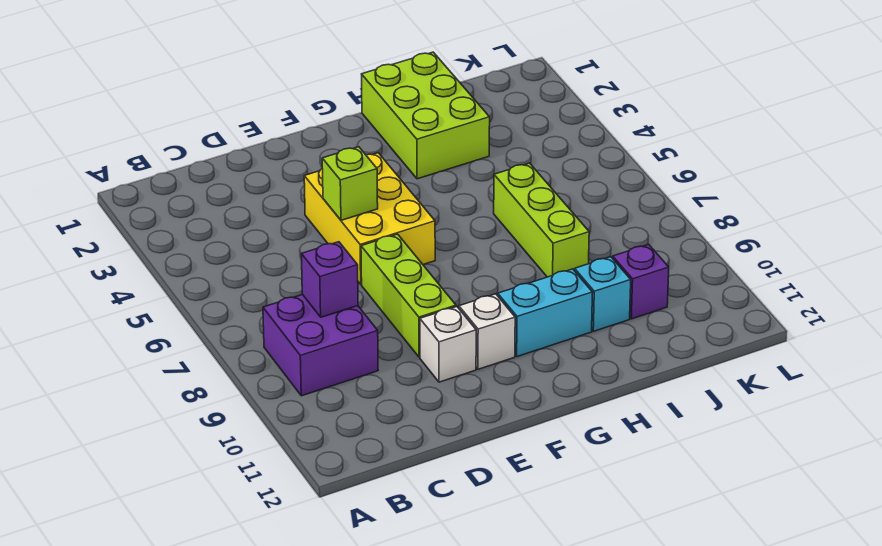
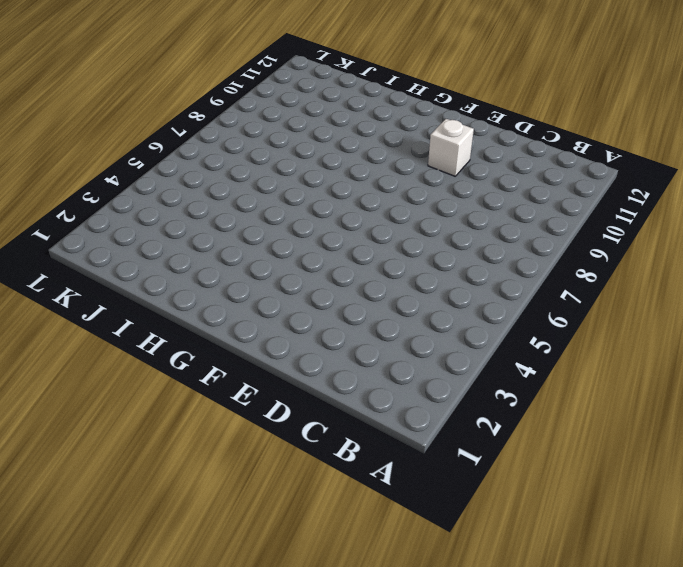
none -> purple brick B8:C9 level 1
none -> yellow brick E4:F6 level 1
none -> lime brick E7:E9 level 1

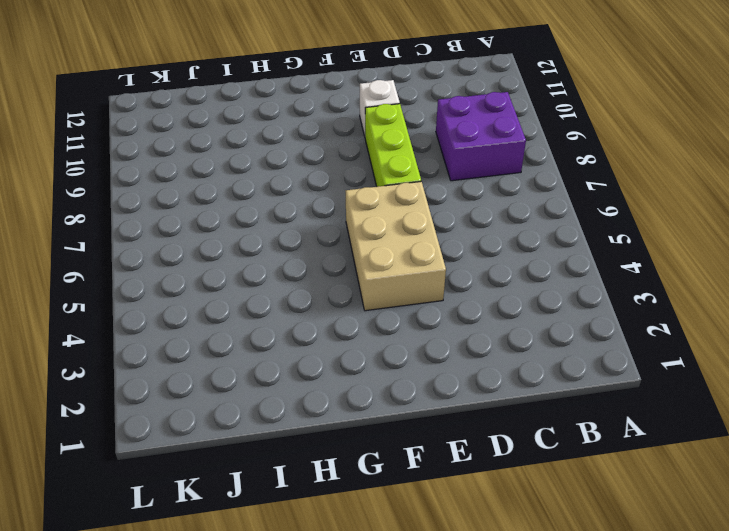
tan brick E4:F6 level 1 -> yellow brick E4:F6 level 1
none -> white brick F10 level 1
none -> cyan brick G10:H10 level 1
none -> lime brick H1:I3 level 1

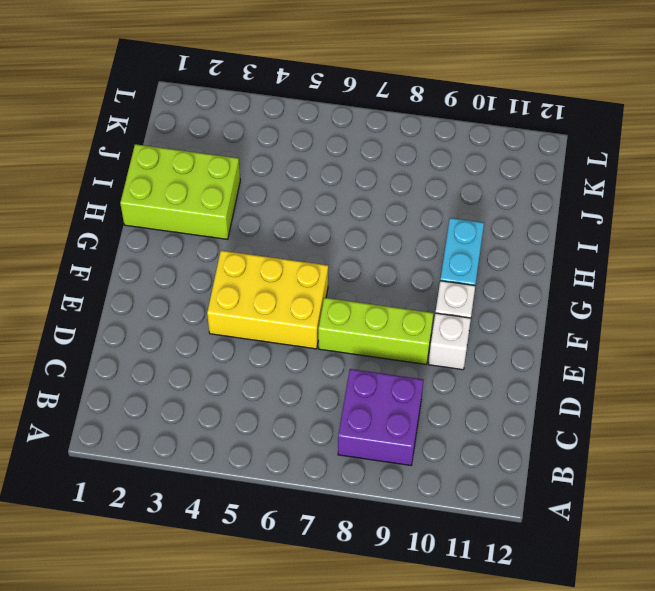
none -> lime brick I6:I8 level 1
none -> cyan brick I10 level 1
none -> purple brick J10 level 1

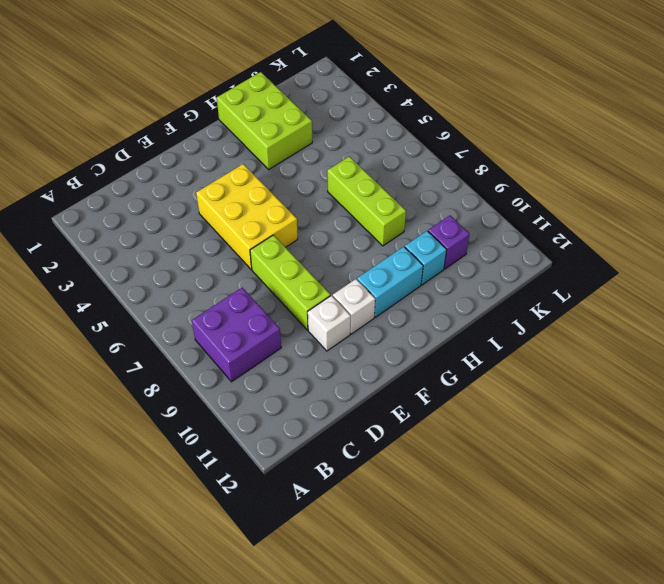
none -> purple brick C8 level 2
none -> lime brick E5 level 2

